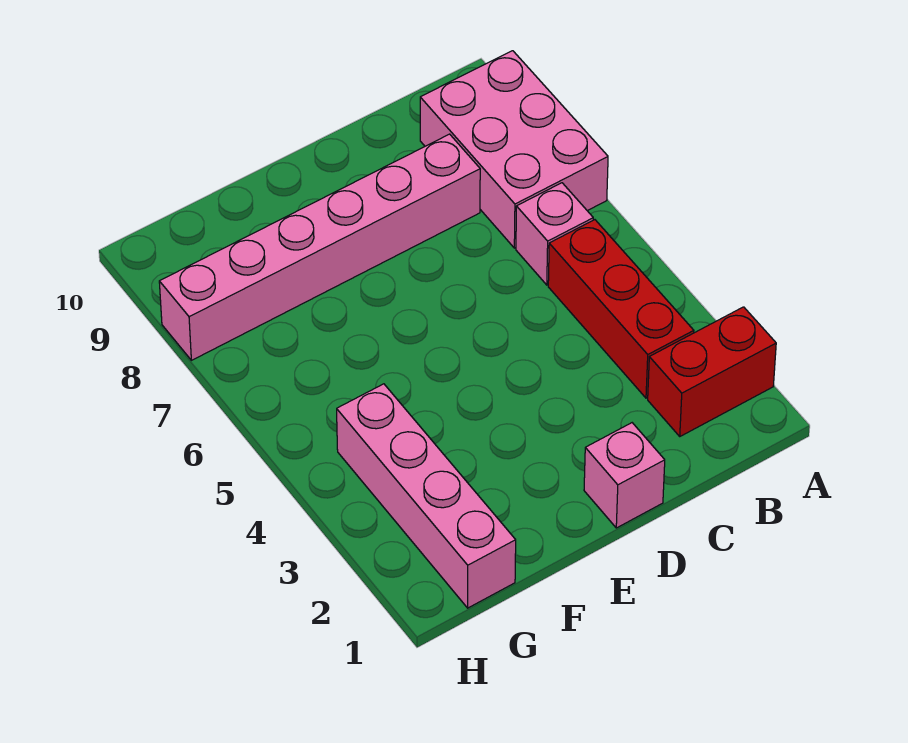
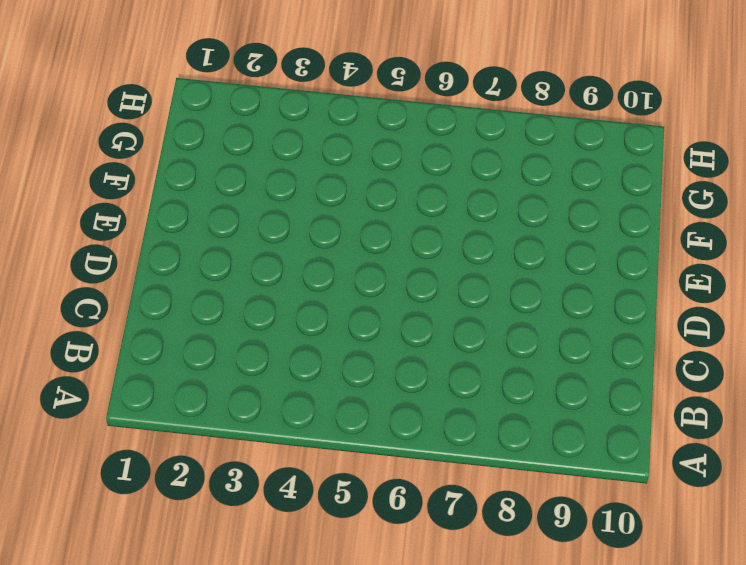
none -> red brick A2:B2 level 1
none -> pink brick A7:B9 level 1

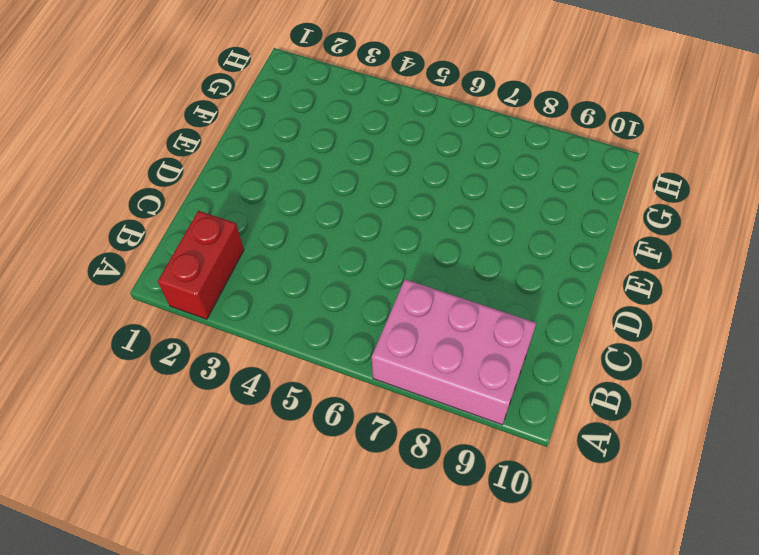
none -> red brick B3:B5 level 1
none -> pink brick B6 level 1

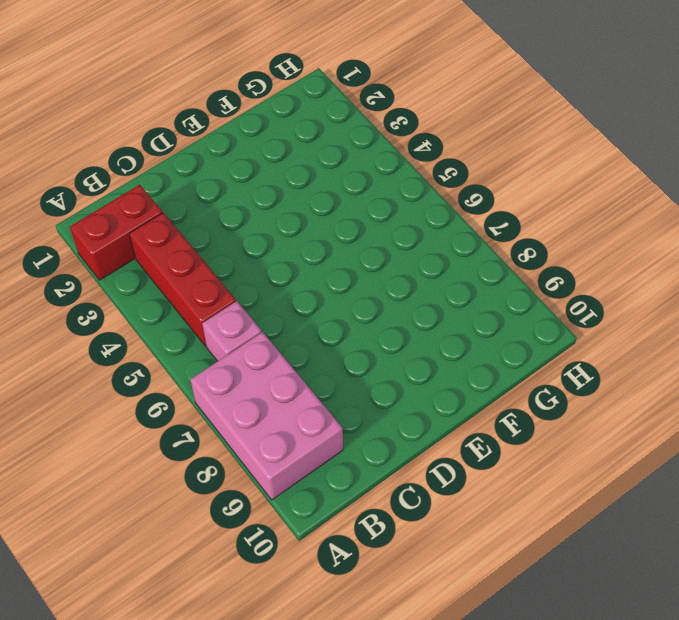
none -> pink brick C8:H8 level 1
none -> pink brick D1 level 1

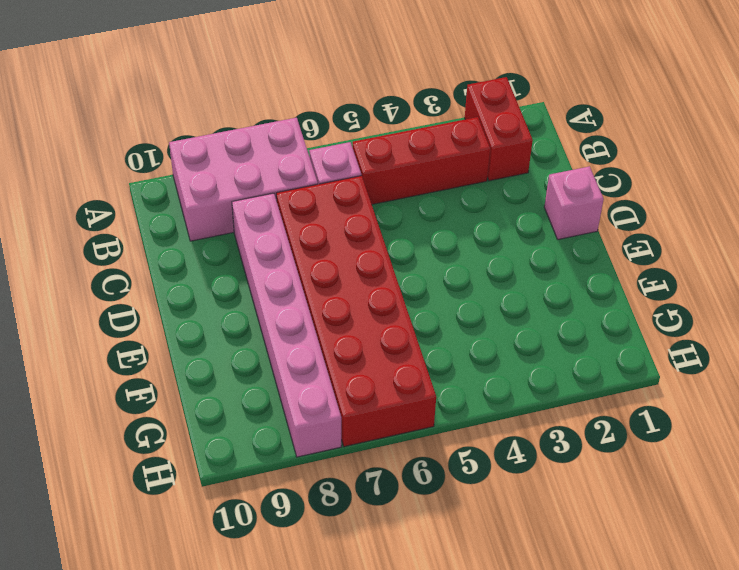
red brick C6:H7 level 1 -> none
none -> pink brick G1:G4 level 1

